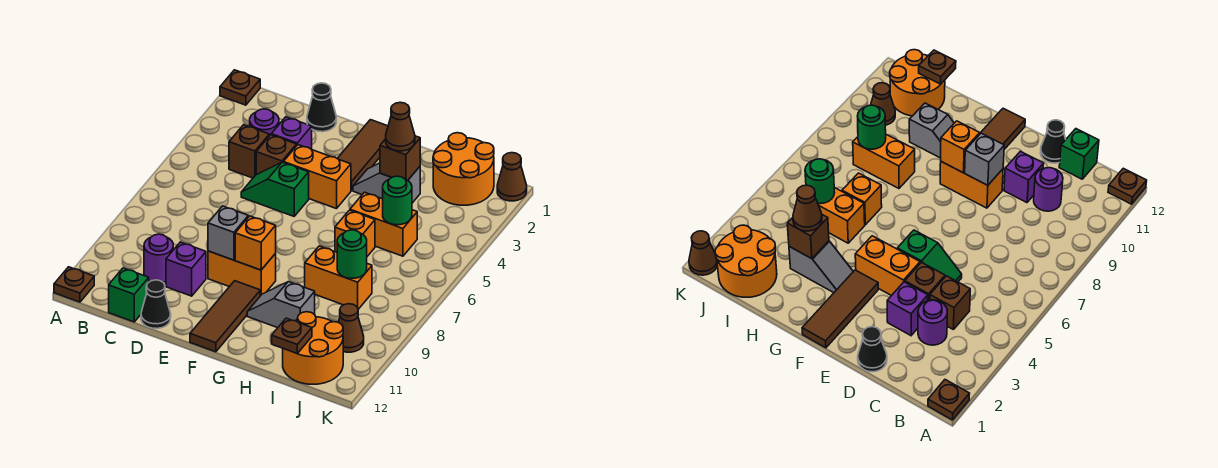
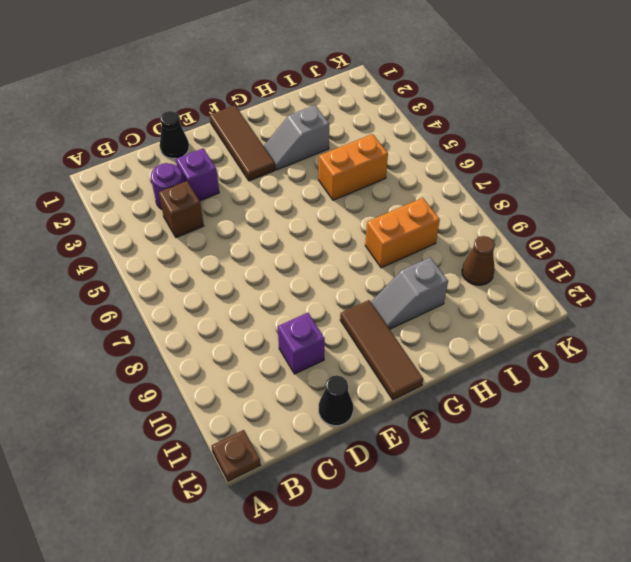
none -> brown plate A1 level 1
none -> purple round brick C10 level 1
none -> green brick C12 level 1
none -> brown brick D4 level 1

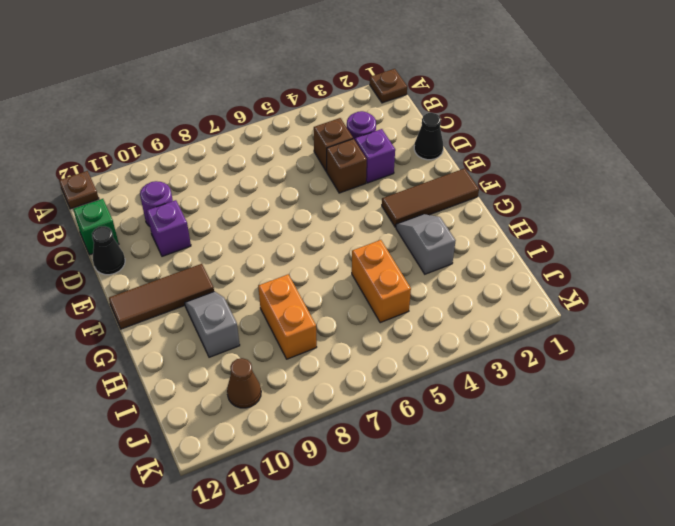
none -> green slope D5:E5 level 1 top E
none -> orange brick E4:F4 level 1
none -> orange brick E9:F9 level 1
none -> orange brick H6 level 1

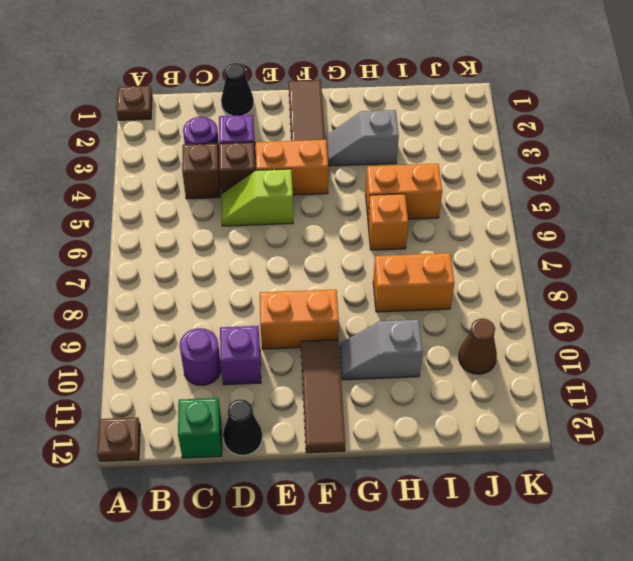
lime slope D5:E5 level 1 top E -> green slope D5:E5 level 1 top E
none -> orange round brick I1:J2 level 1
none -> orange round brick I11:J12 level 1
none -> brown cone K1 level 1
none -> grey brick E9 level 2

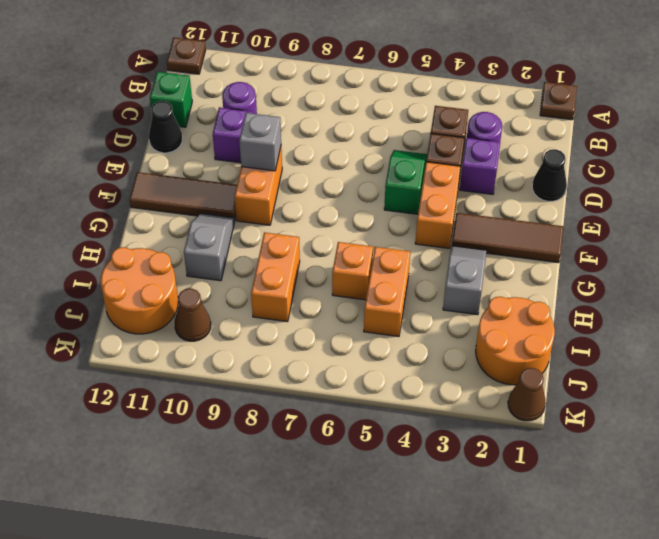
none -> orange brick F9 level 2
none -> brown brick H3 level 2
none -> green round brick I5 level 2
none -> green round brick I8 level 2

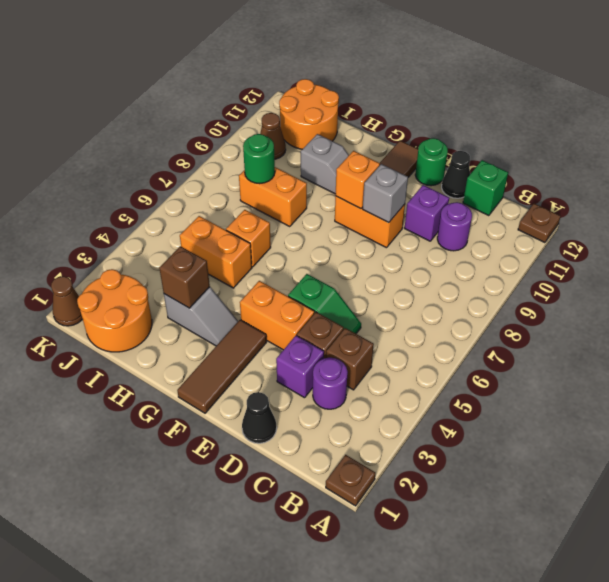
green round brick E12 level 1 -> green round brick I5 level 2
none -> brown plate I12 level 2
none -> brown cone H3 level 3

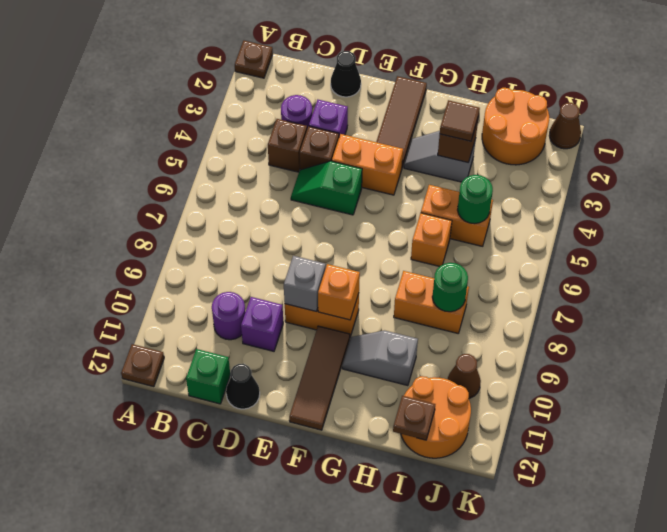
brown tile H3 level 3 -> brown cone H3 level 3

